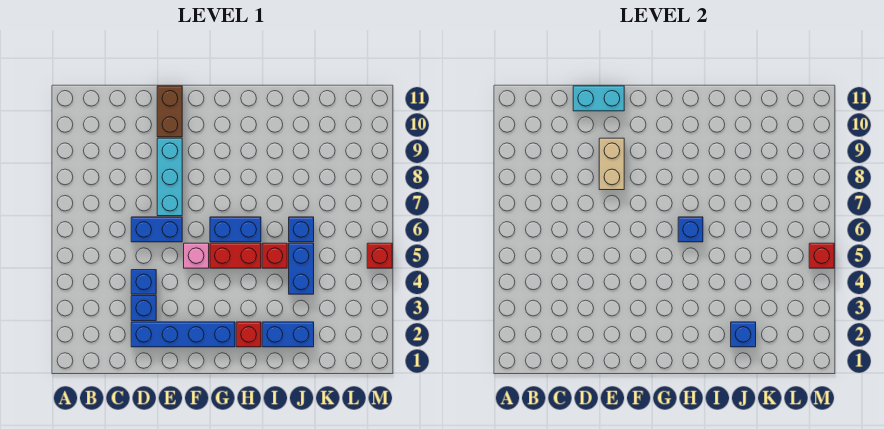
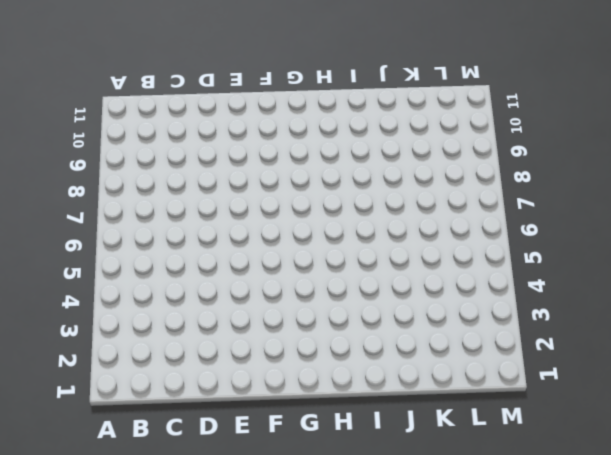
none -> blue brick D2:G2 level 1
none -> blue brick D3 level 1
none -> blue brick D4 level 1

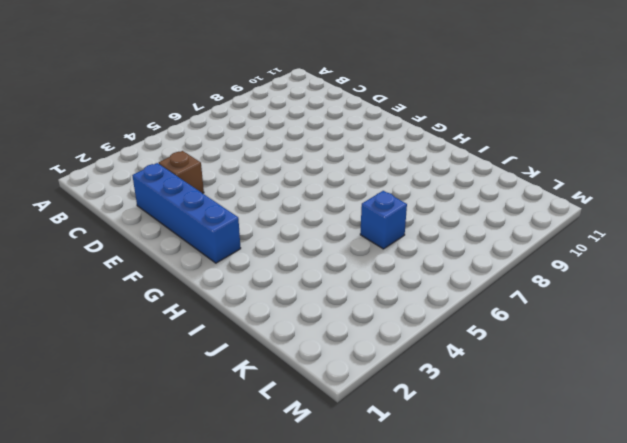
brown brick D3 level 1 -> blue brick D3 level 1
none -> blue brick D4 level 1
none -> blue brick D6:E6 level 1
none -> cyan brick E7:E9 level 1

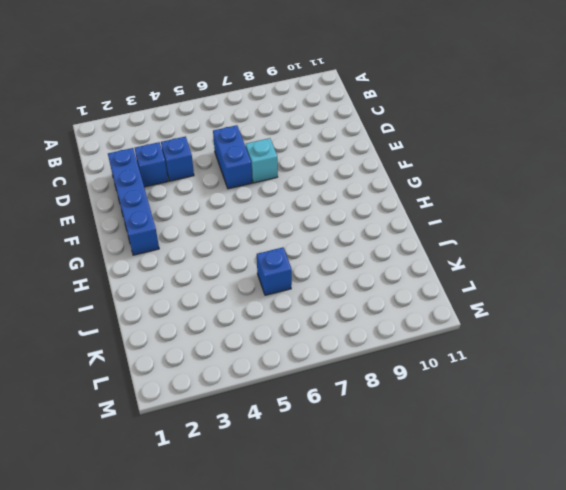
cyan brick E7 level 1 -> cyan brick E7:E9 level 1
none -> brown brick E10:E11 level 1
none -> pink brick F5 level 1
none -> red brick G5:H5 level 1

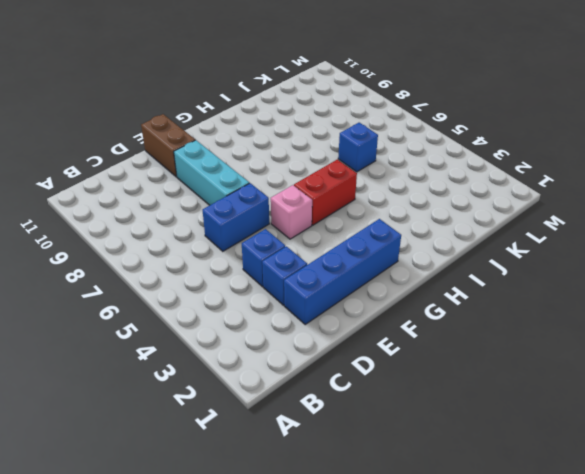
none -> blue brick G6:H6 level 1
none -> red brick H2 level 1
none -> blue brick I2:J2 level 1

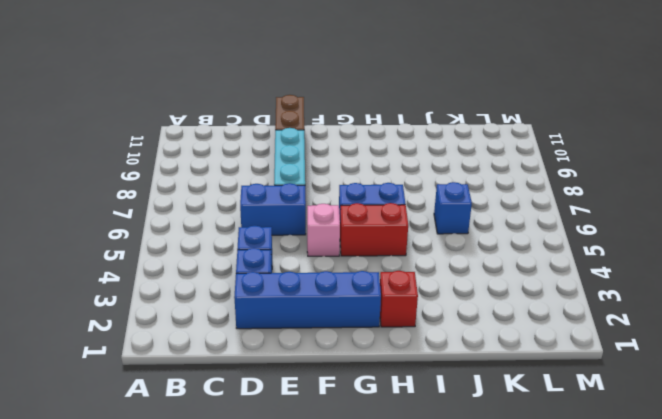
none -> blue brick I2:J2 level 1
none -> red brick I5 level 1
none -> blue brick J4:J5 level 1

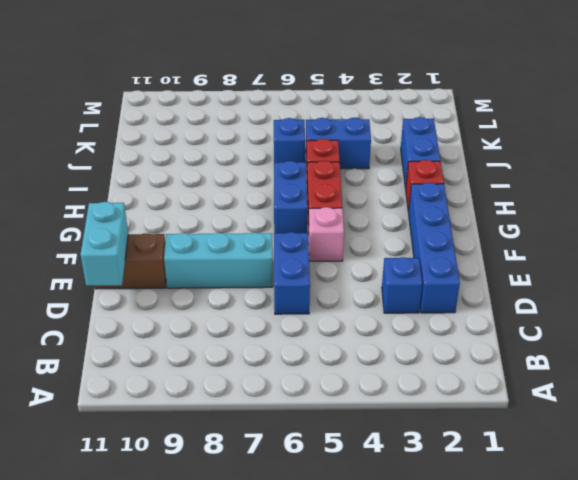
none -> blue brick D4 level 1
none -> red brick M5 level 1
none -> tan brick E8:E9 level 2

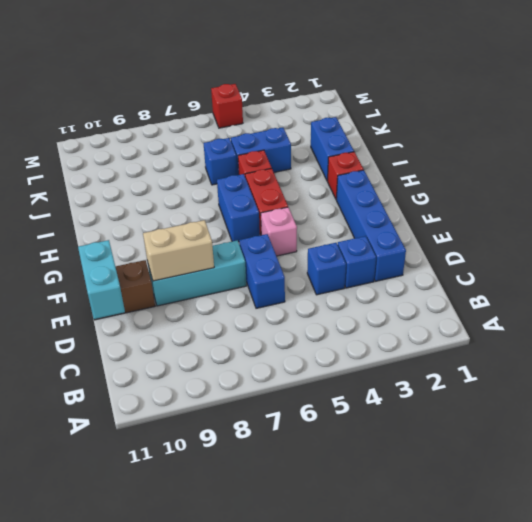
none -> blue brick H6 level 2
none -> blue brick J2 level 2
none -> red brick M5 level 2

